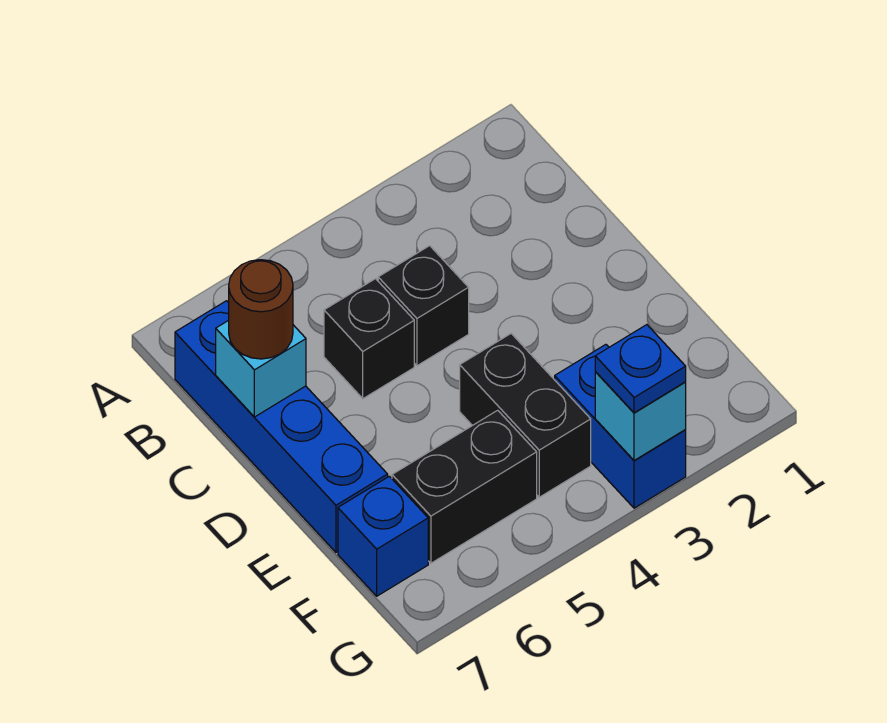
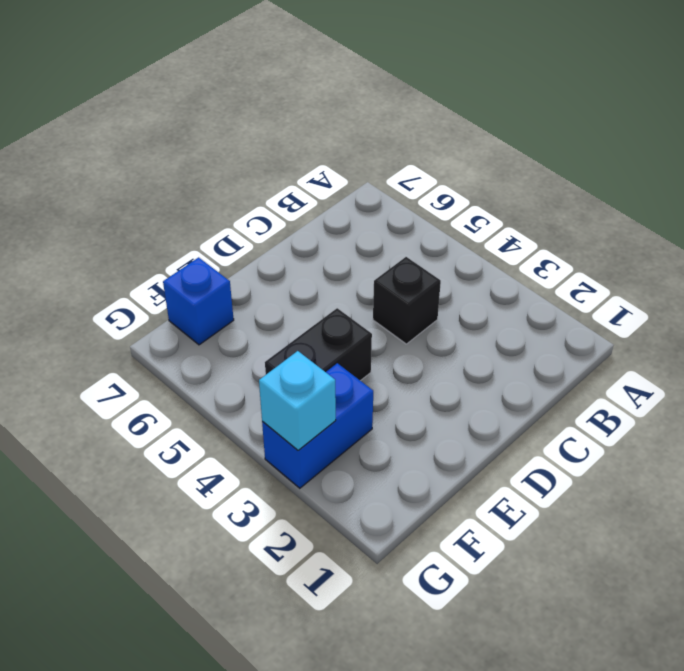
none -> blue brick B7:E7 level 1
none -> black brick C5 level 1

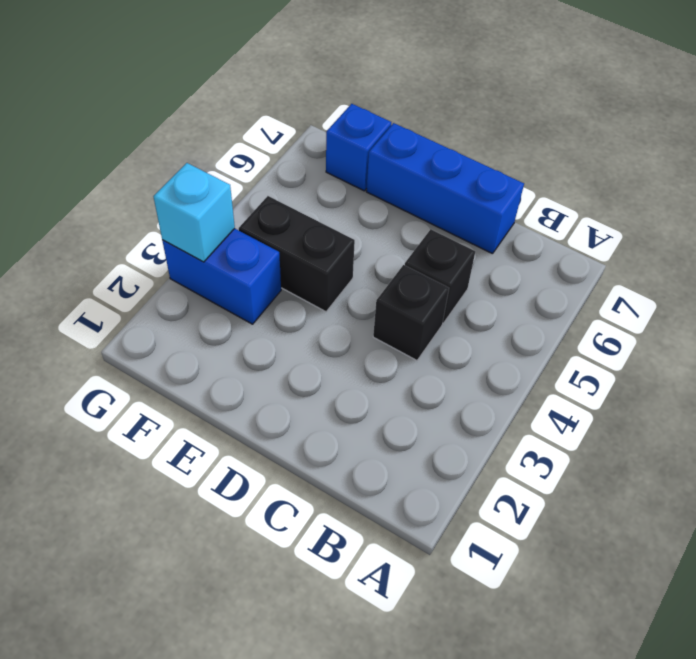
blue brick C7:E7 level 1 -> blue brick B7:E7 level 1
none -> black brick F5:F6 level 1
none -> cyan brick C7 level 2

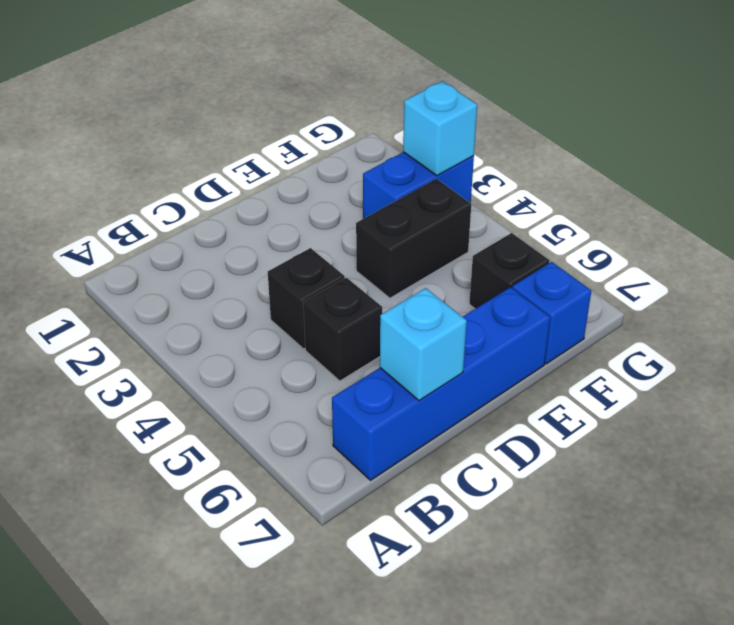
black brick F6 level 1 -> black brick F5:F6 level 1
none -> brown round brick C7 level 3
none -> blue plate G3 level 3

